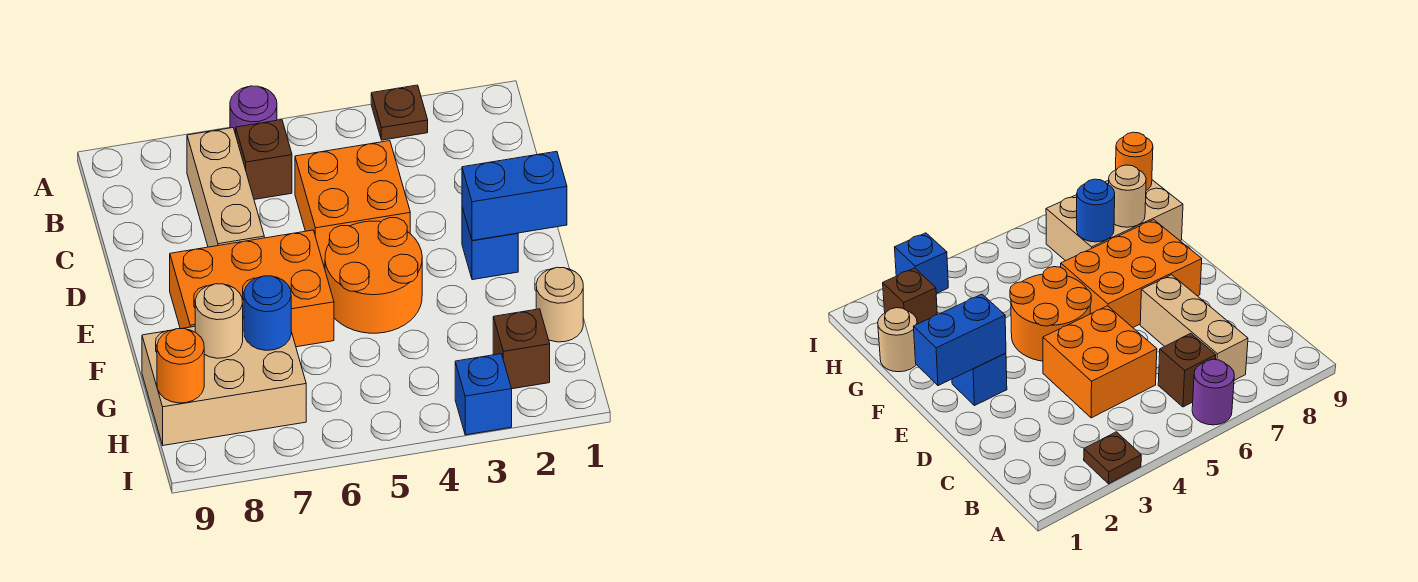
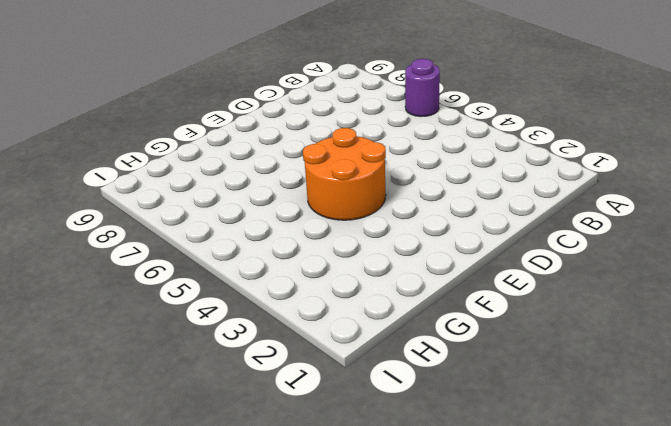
none -> brown plate A3 level 1
none -> brown brick B6 level 1
none -> tan brick B7:D7 level 1

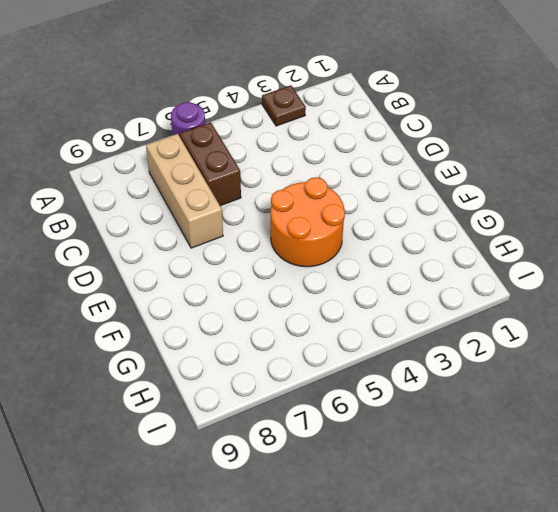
brown brick B6:C6 level 1 -> brown brick B6 level 1
none -> orange brick C4:D5 level 1
none -> blue brick E2 level 1
none -> orange brick E6:F8 level 1

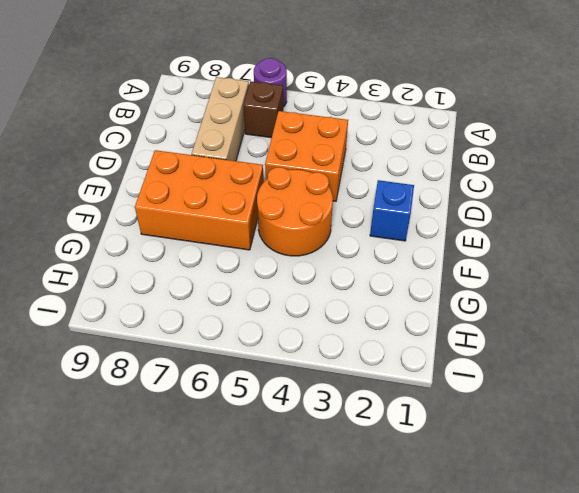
none -> brown plate A3 level 1
none -> tan round brick G1 level 1
none -> tan brick G7:H9 level 1

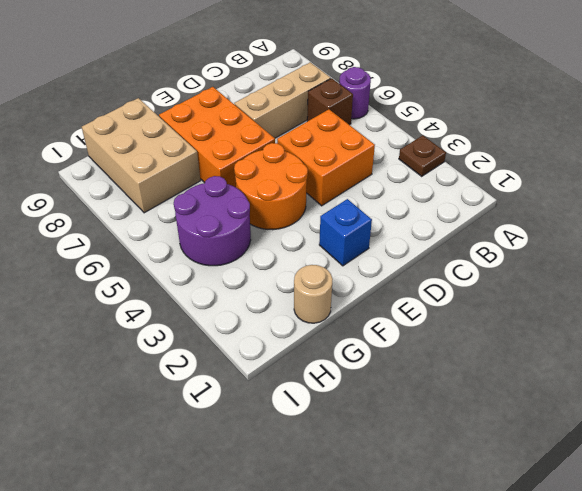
purple round brick G4:H5 level 1 -> none
none -> brown brick H2 level 1
none -> blue brick I3 level 1
none -> blue brick E1:E2 level 2

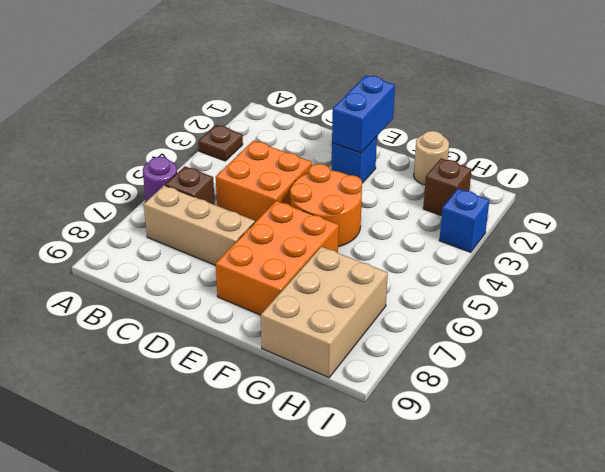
none -> blue round brick G7 level 2
none -> tan round brick G8 level 2
none -> orange round brick H9 level 2

